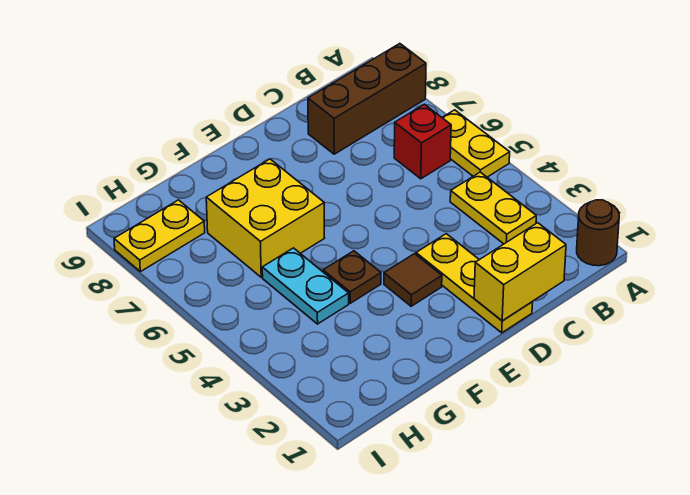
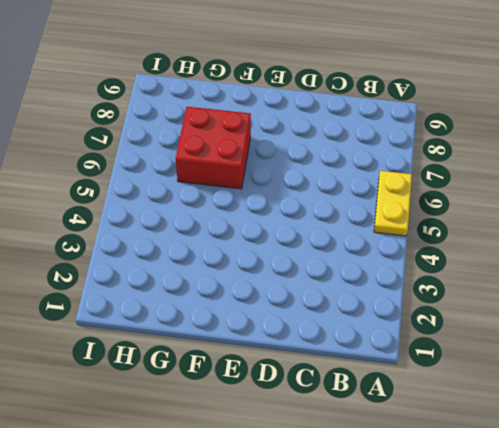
red brick F6:G7 level 1 -> yellow brick F6:G7 level 1
none -> brown round brick A1 level 1
none -> brown brick A8:C8 level 1
none -> yellow plate B3:B4 level 1

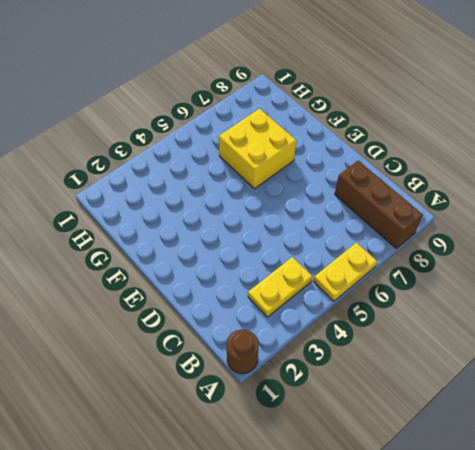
none -> red brick B6 level 1
none -> yellow plate D1:D3 level 1
none -> brown tile E3 level 1

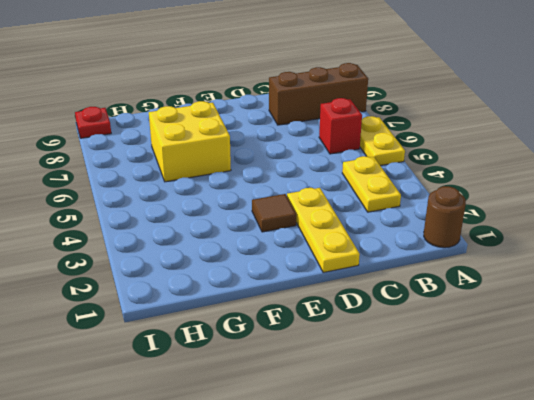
red plate I9 level 1 -> none
none -> brown plate F4 level 1
none -> cyan plate G4:G5 level 1
none -> yellow plate H8:I8 level 1

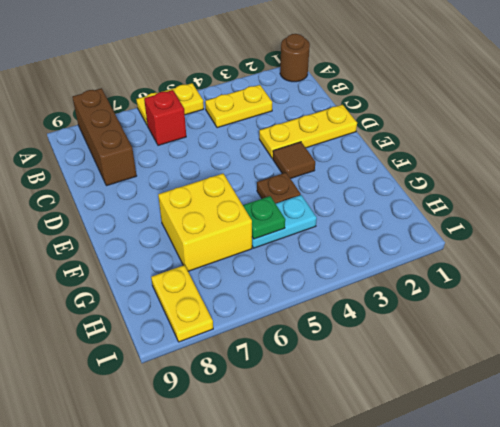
green plate G5 level 2 -> none
none -> yellow brick C1:D1 level 2

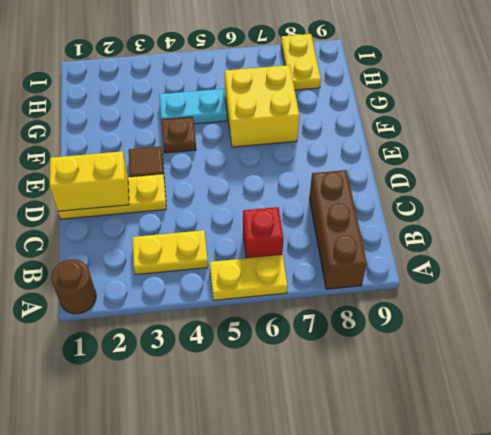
yellow brick D1:D2 level 2 -> yellow brick C1:D1 level 2

